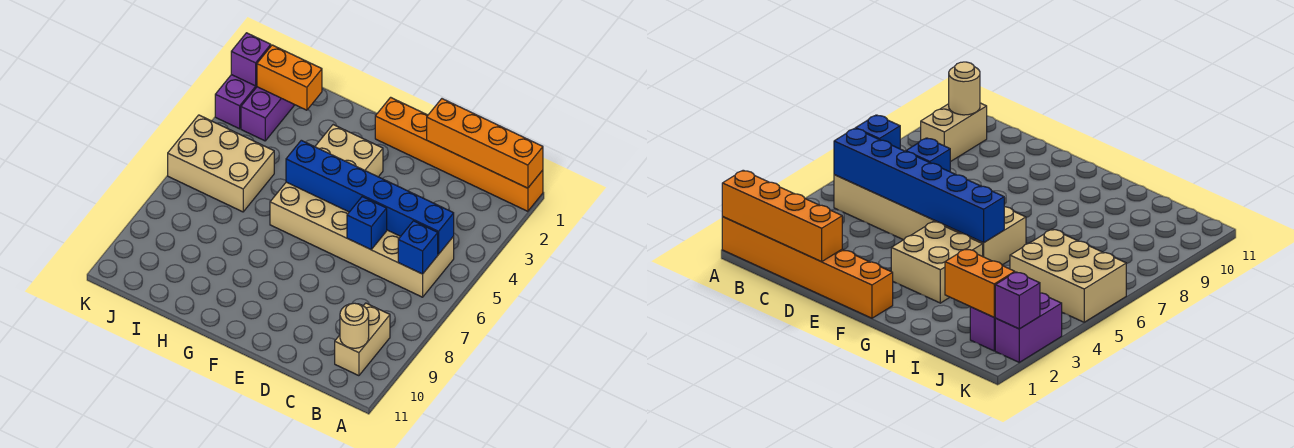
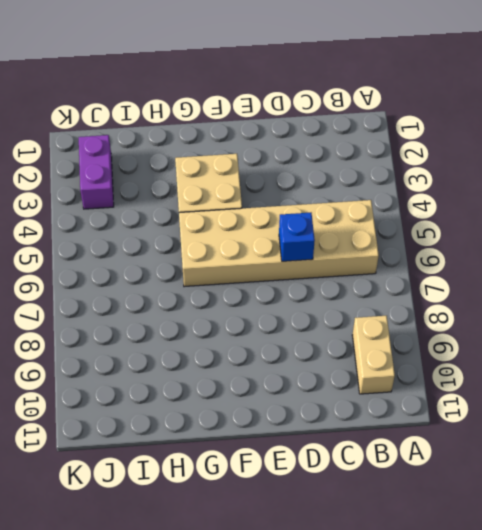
none -> orange brick A1:F1 level 1
none -> tan brick I5:K6 level 1
none -> purple brick K2:K3 level 1

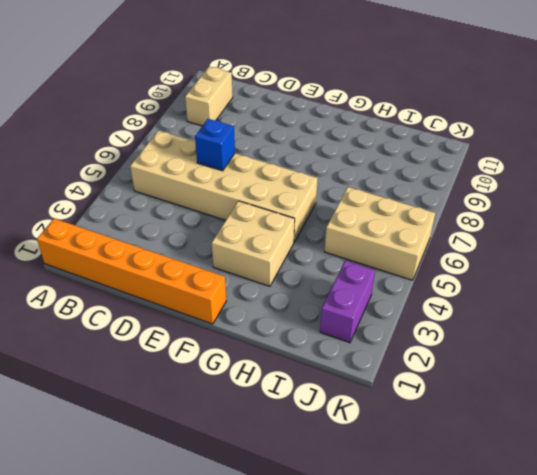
none -> purple brick K2:K3 level 1
none -> orange brick A1:D1 level 2
none -> blue brick B5:G5 level 2

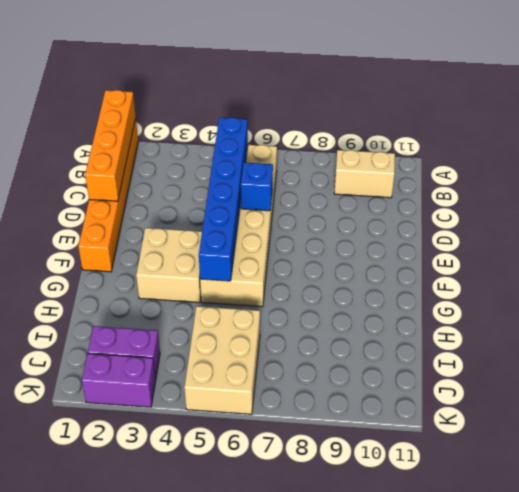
none -> blue brick B6 level 2
none -> tan round brick B10 level 2
none -> orange brick I2:J2 level 2

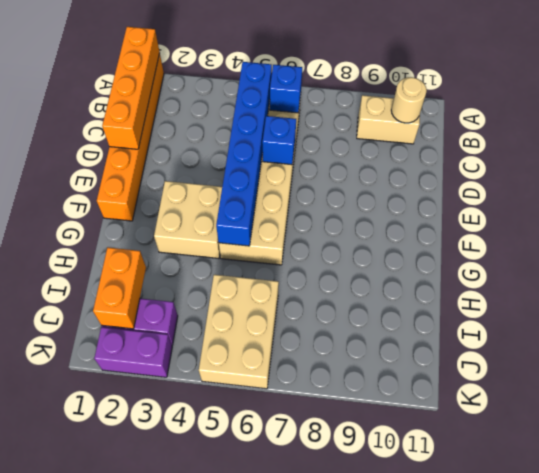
none -> purple brick K2 level 2

